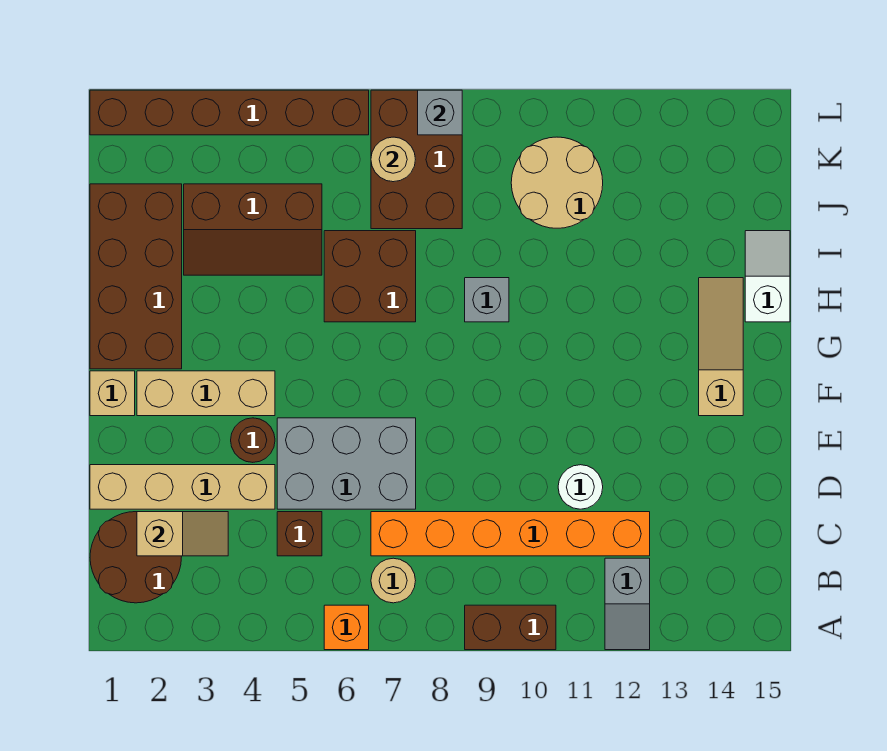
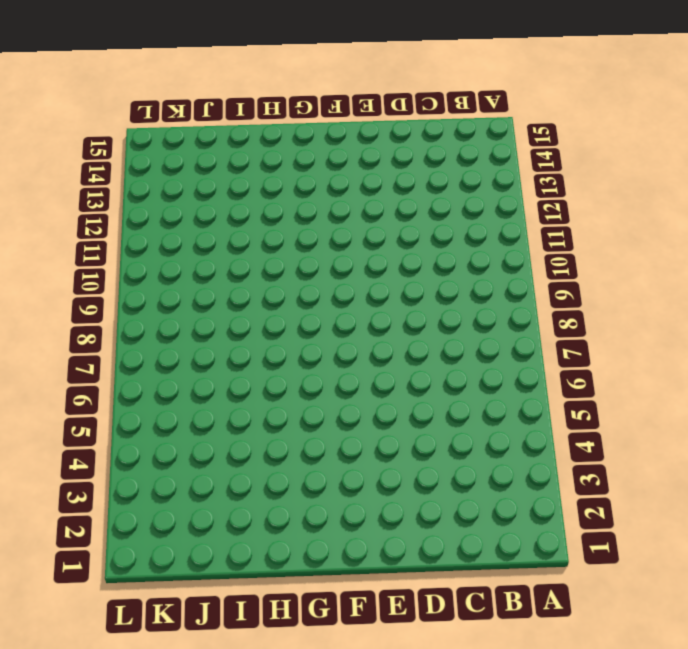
none -> orange brick A6 level 1
none -> brown brick A9:A10 level 1
none -> grey slope A12:B12 level 1 top B

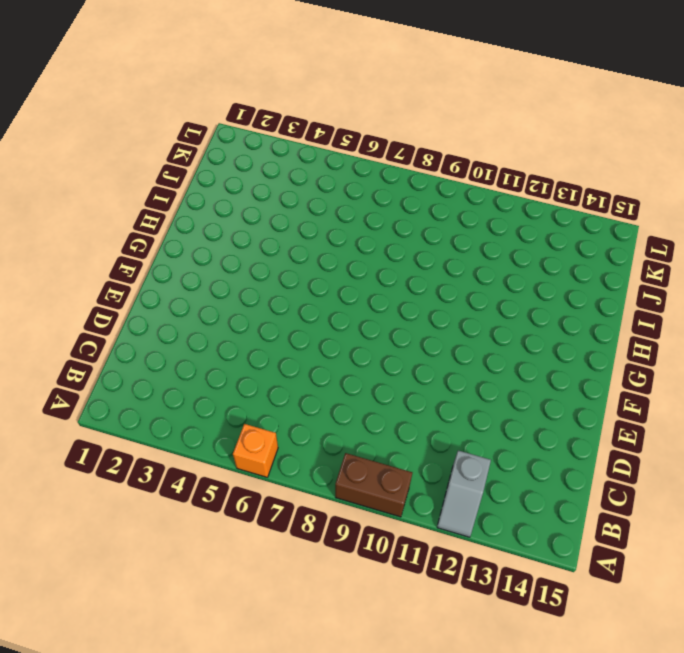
none -> brown round brick B1:C2 level 1
none -> tan round brick B7 level 1
none -> brown brick C5 level 1

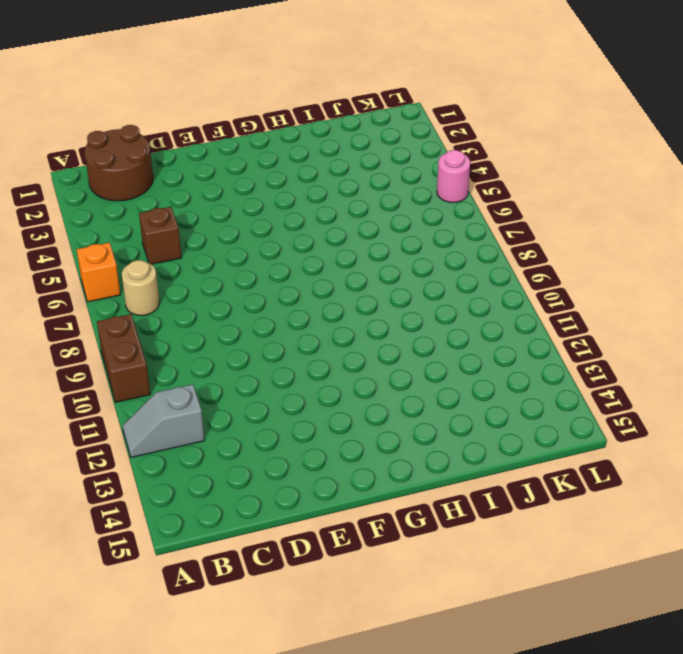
pink round brick L5 level 1 -> brown brick L1:L6 level 1
none -> orange brick C7:C12 level 1
none -> tan brick D1:D4 level 1
none -> grey brick D5:E7 level 1

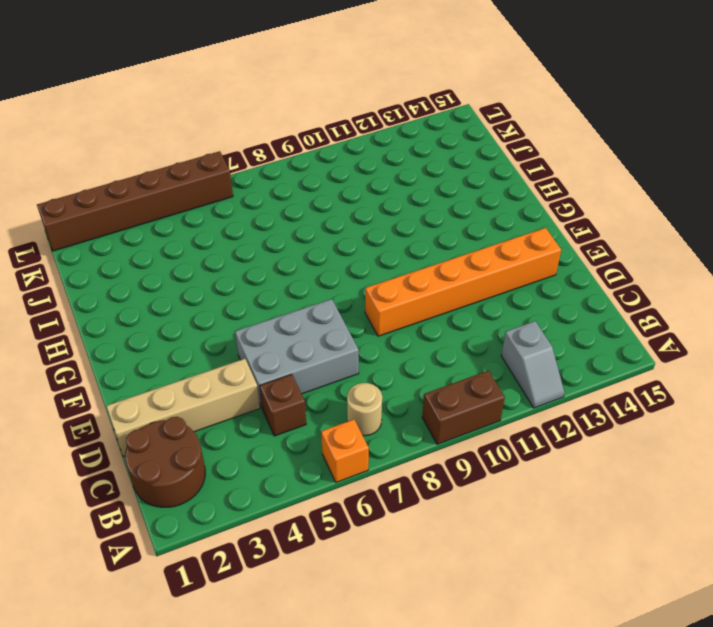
orange brick E9:E14 level 1 -> orange brick C7:C12 level 1
none -> white round brick D11 level 1
none -> brown round brick E4 level 1
none -> tan brick F1 level 1

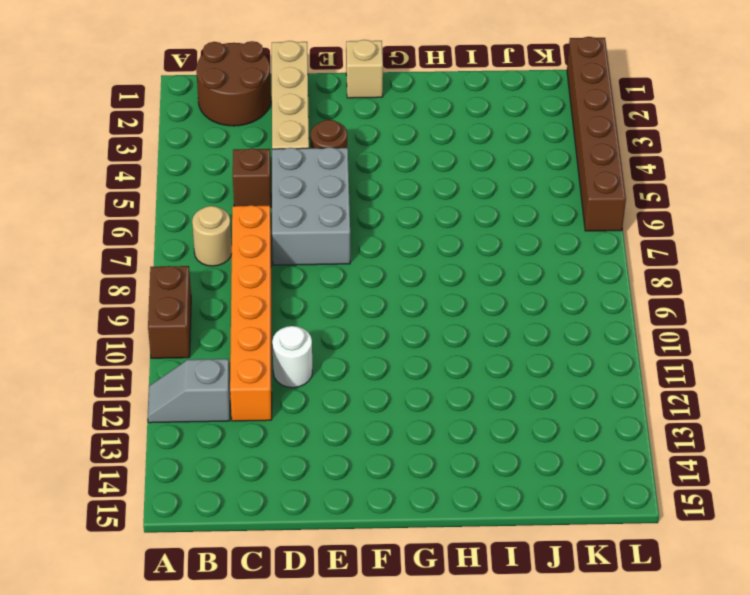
none -> orange brick A6 level 1
none -> tan brick F2:F4 level 1
none -> tan slope F14:H14 level 1 top F

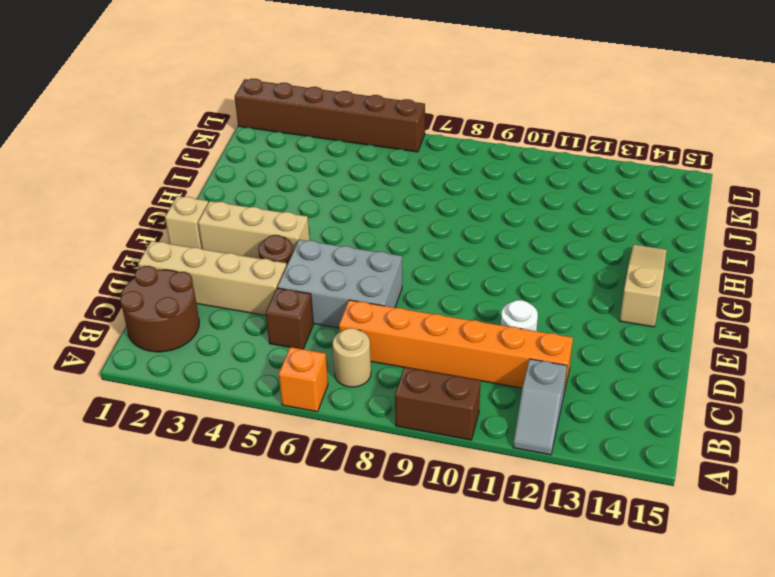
none -> brown brick G1:J2 level 1
none -> brown brick H6:I7 level 1
none -> grey brick H9 level 1

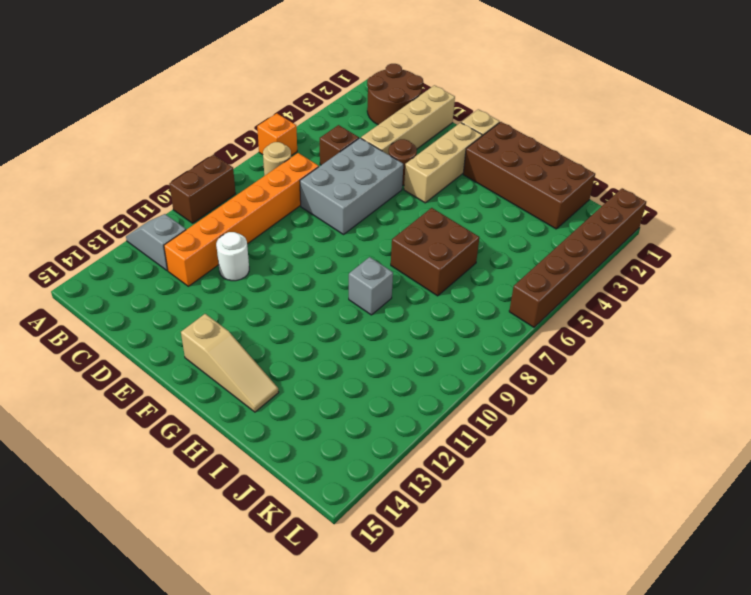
none -> white slope H15:I15 level 1 top H
none -> brown slope I3:J5 level 1 top J
none -> brown brick J7:L8 level 1

